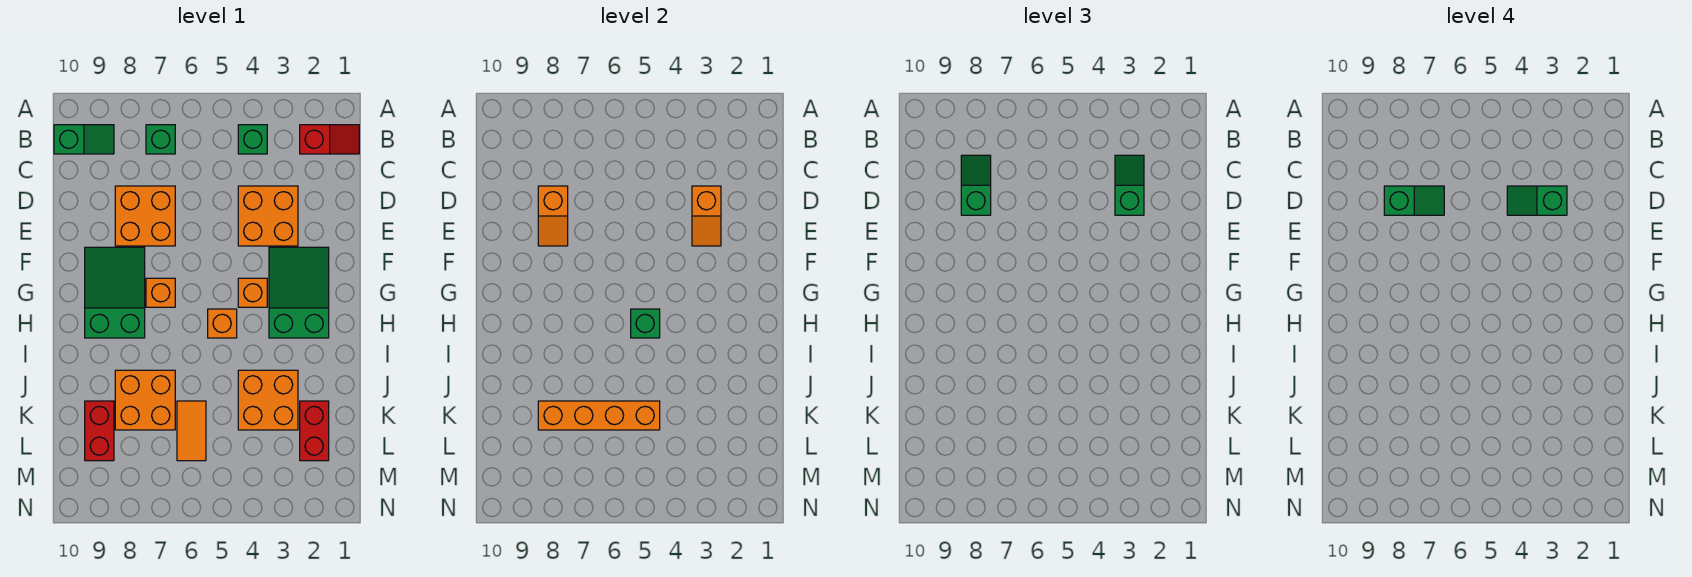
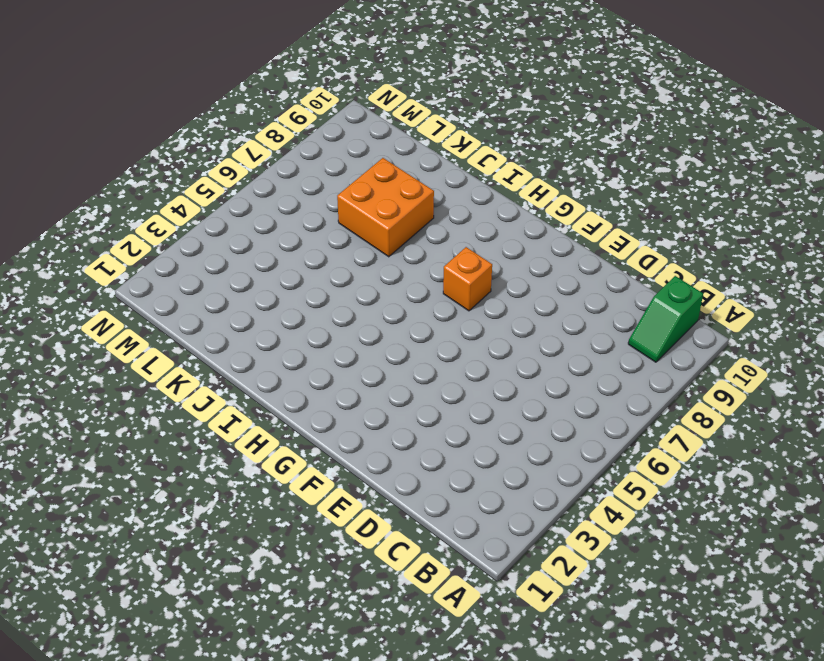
none -> red slope B1:B2 level 1 top 2
none -> green brick B4 level 1
none -> green brick B7 level 1

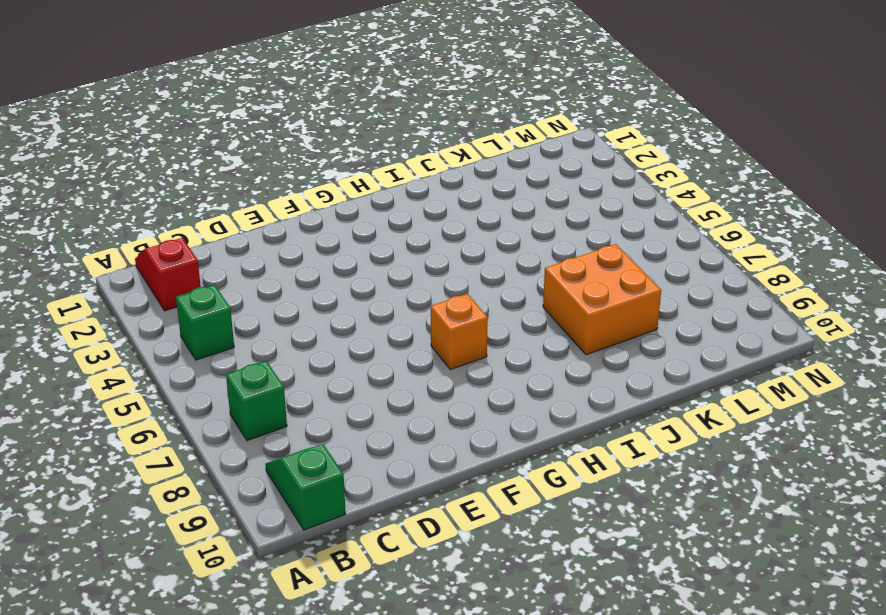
none -> orange brick D3:E4 level 1
none -> orange brick D7:E8 level 1
none -> green slope F2:H3 level 1 top H

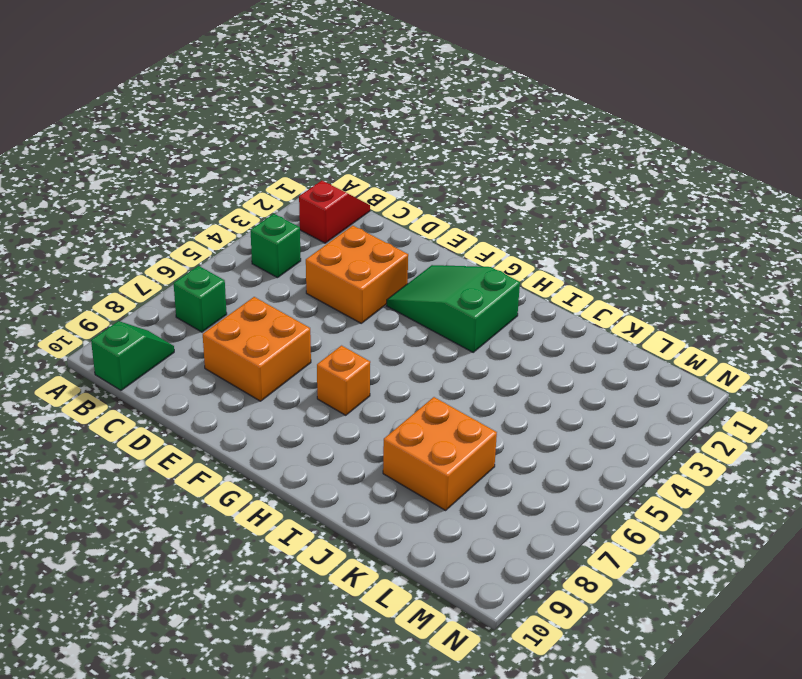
none -> green slope F8:H9 level 1 top H
none -> orange brick G4 level 1
none -> orange brick H5 level 1

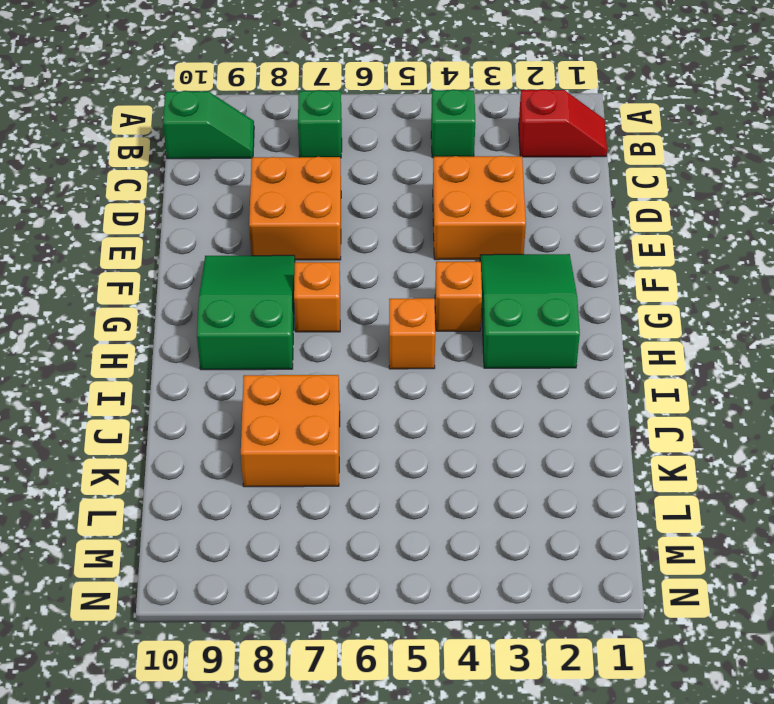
none -> orange brick J3:K4 level 1
none -> red brick K2:L2 level 1
none -> orange tile K6:L6 level 1

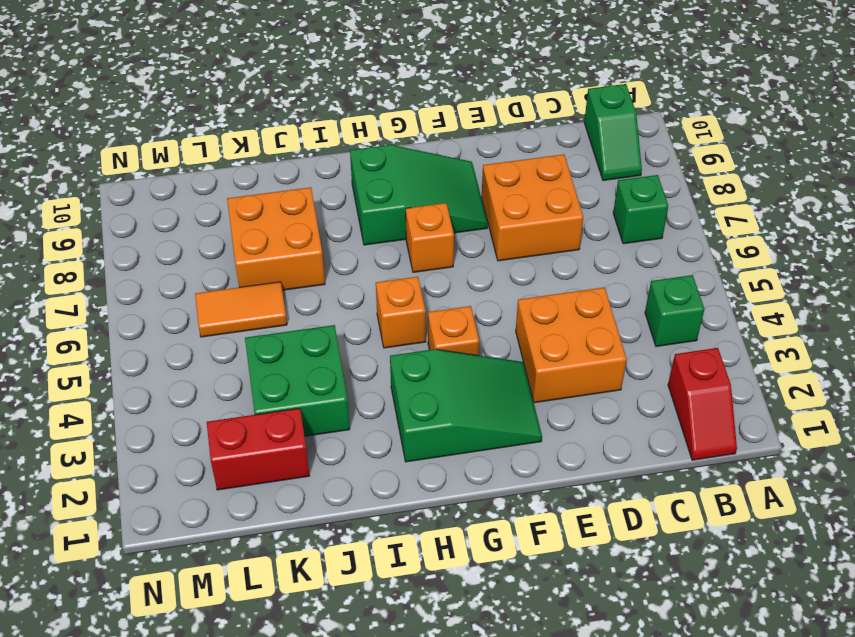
green brick J3:K4 level 1 -> orange brick J3:K4 level 1
none -> red brick K9:L9 level 1
none -> orange slope D3:E3 level 2 top D
none -> orange slope D8:E8 level 2 top D

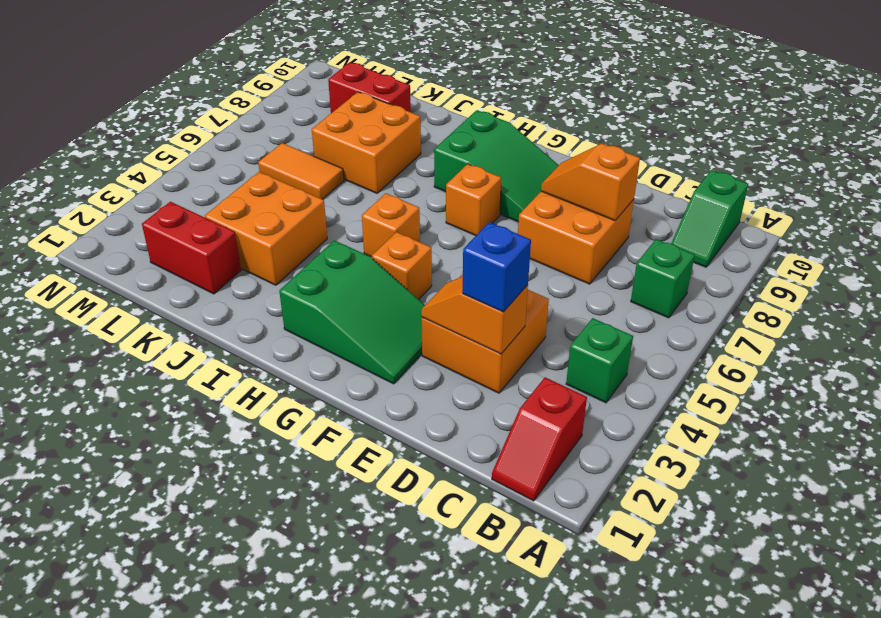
blue brick D3 level 3 -> green slope C3:D3 level 3 top D
none -> green brick H5 level 2
none -> orange brick K5:K8 level 2
none -> green slope C8:D8 level 3 top D

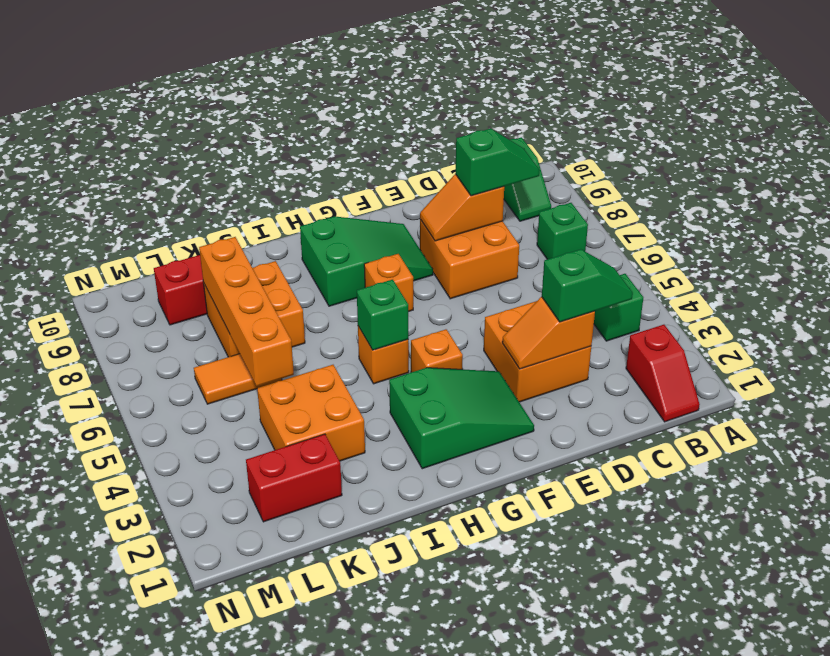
none -> green slope D3:D4 level 4 top 3
none -> green slope D7:D8 level 4 top 8

